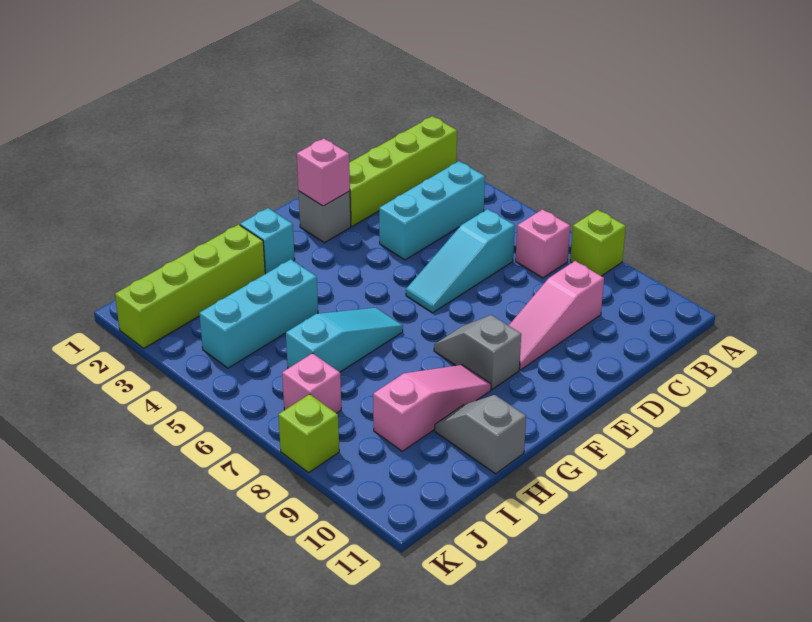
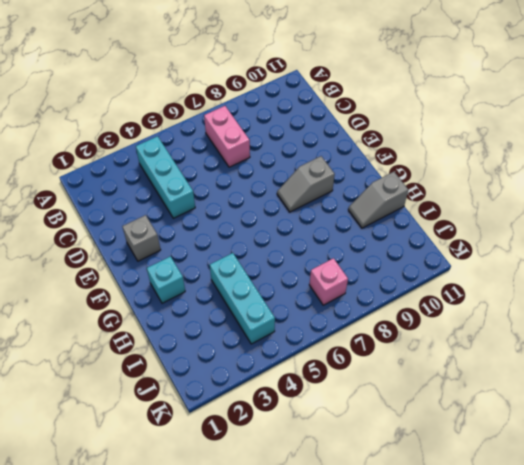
pink brick B7:C7 level 1 -> pink brick B7 level 1
none -> lime brick A2:D2 level 1
none -> lime brick A8 level 1
none -> cyan slope C6:E6 level 1 top C

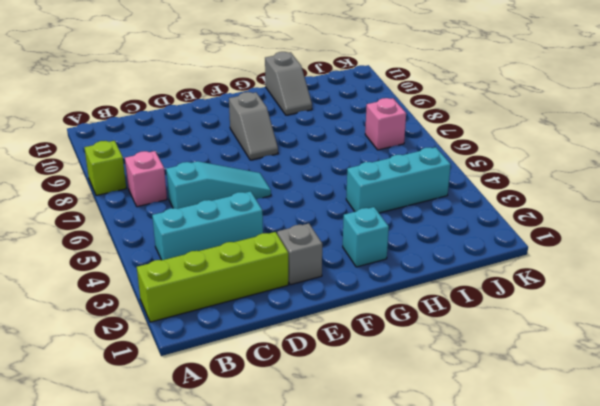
none -> pink slope C9:E9 level 1 top C
none -> cyan slope G6:I6 level 1 top I
none -> pink slope G9:I9 level 1 top I

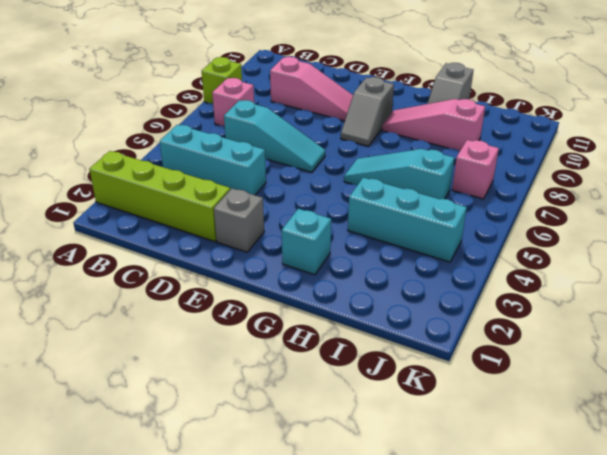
none -> lime brick H2:K2 level 1
none -> lime brick K8 level 1
none -> pink brick E2 level 2

